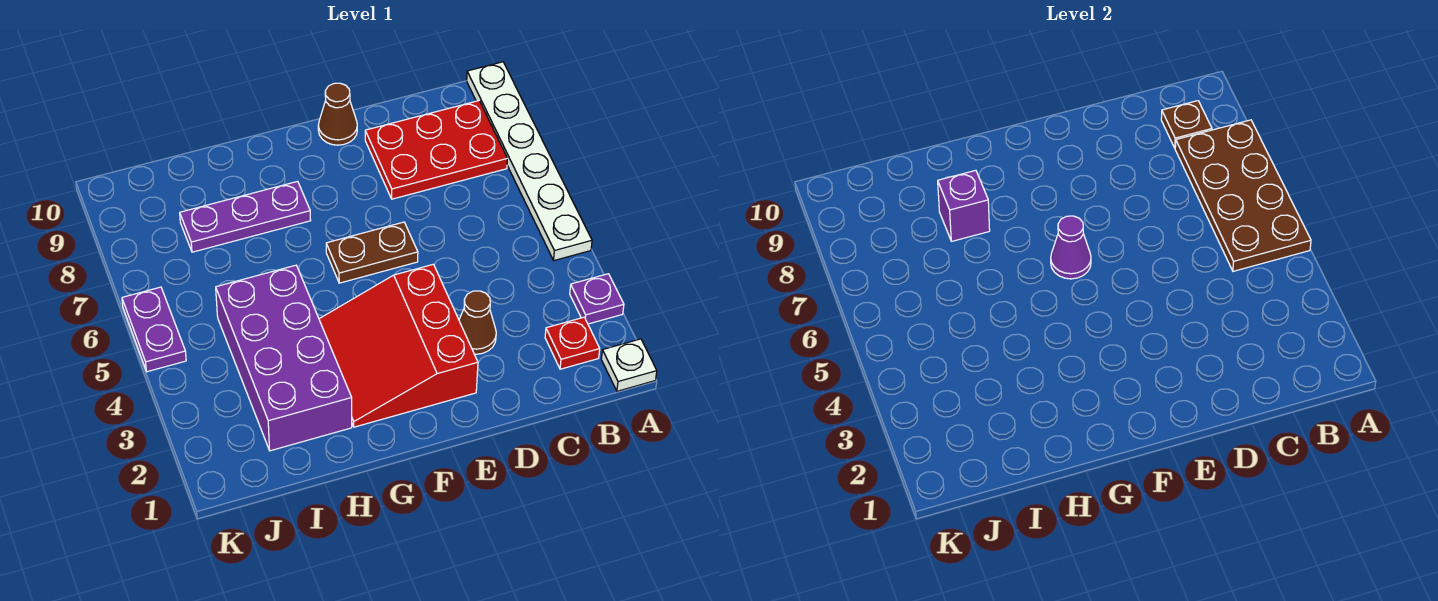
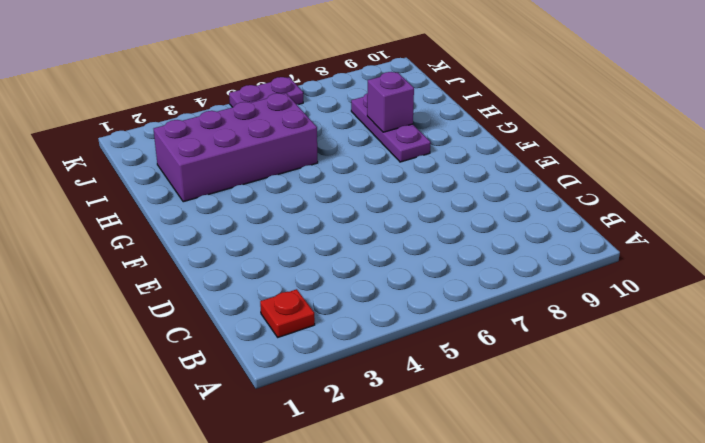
none -> white plate A1 level 1
none -> purple plate A3 level 1
none -> white plate A5:A10 level 1

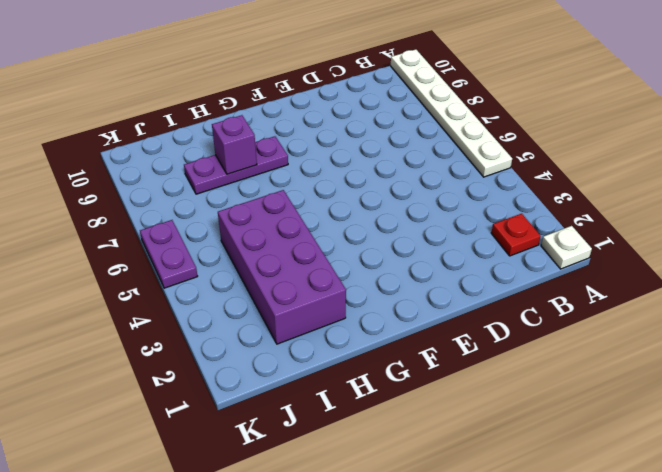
none -> purple plate A3 level 1
none -> red plate B8:D9 level 1
none -> brown cone D3 level 1

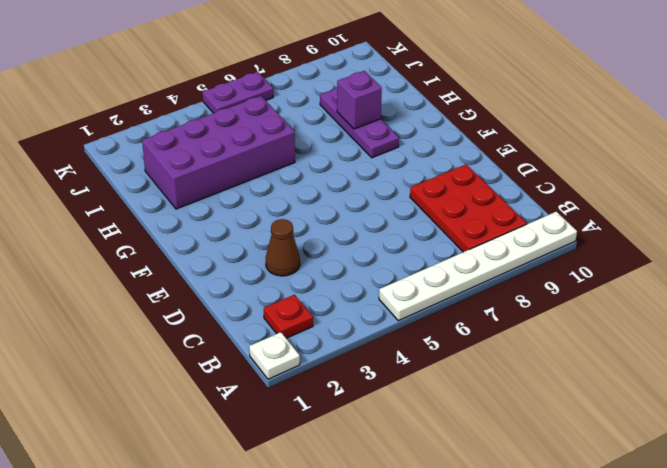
none -> purple plate A3 level 1
none -> red slope E2:G4 level 1 top E
none -> brown plate E6:F6 level 1

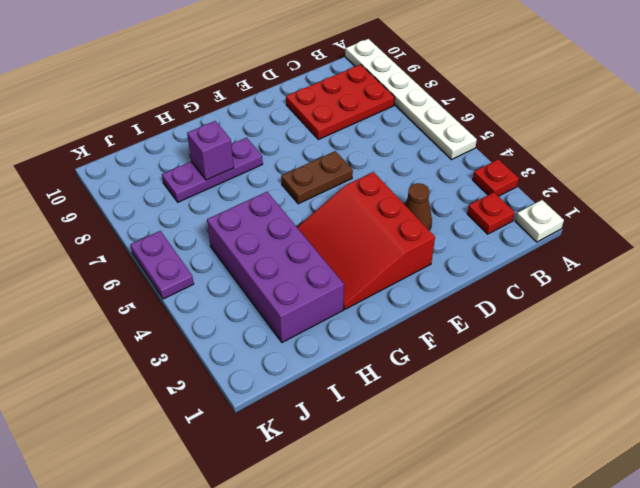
red plate A3 level 1 -> purple plate A3 level 1
none -> brown cone E10 level 1
none -> brown plate A5:B8 level 2
none -> brown plate B9 level 2

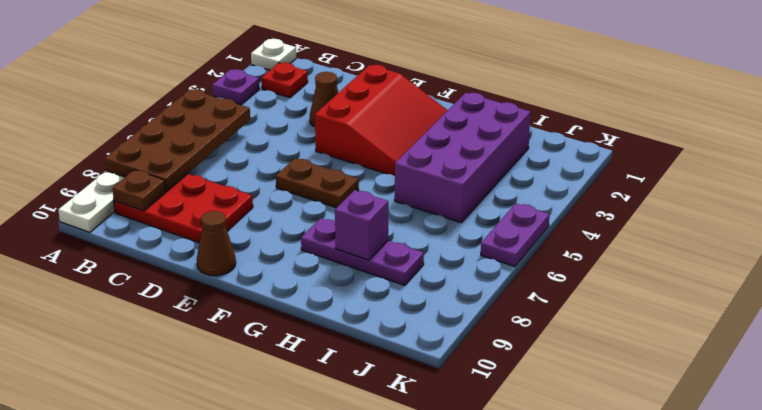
none -> purple cone F6 level 2

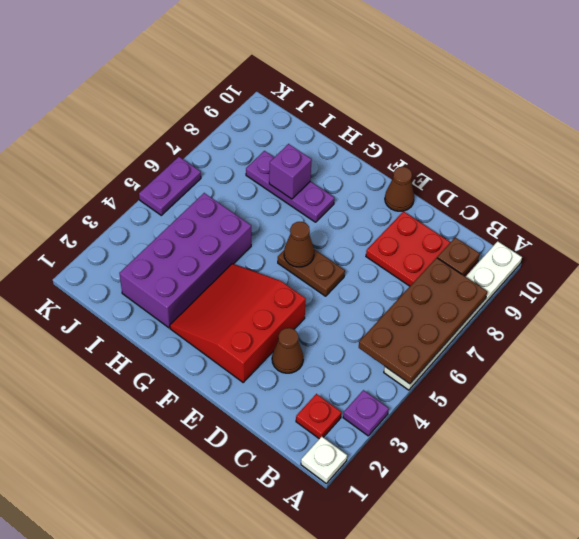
brown cone F6 level 2 -> purple cone F6 level 2

